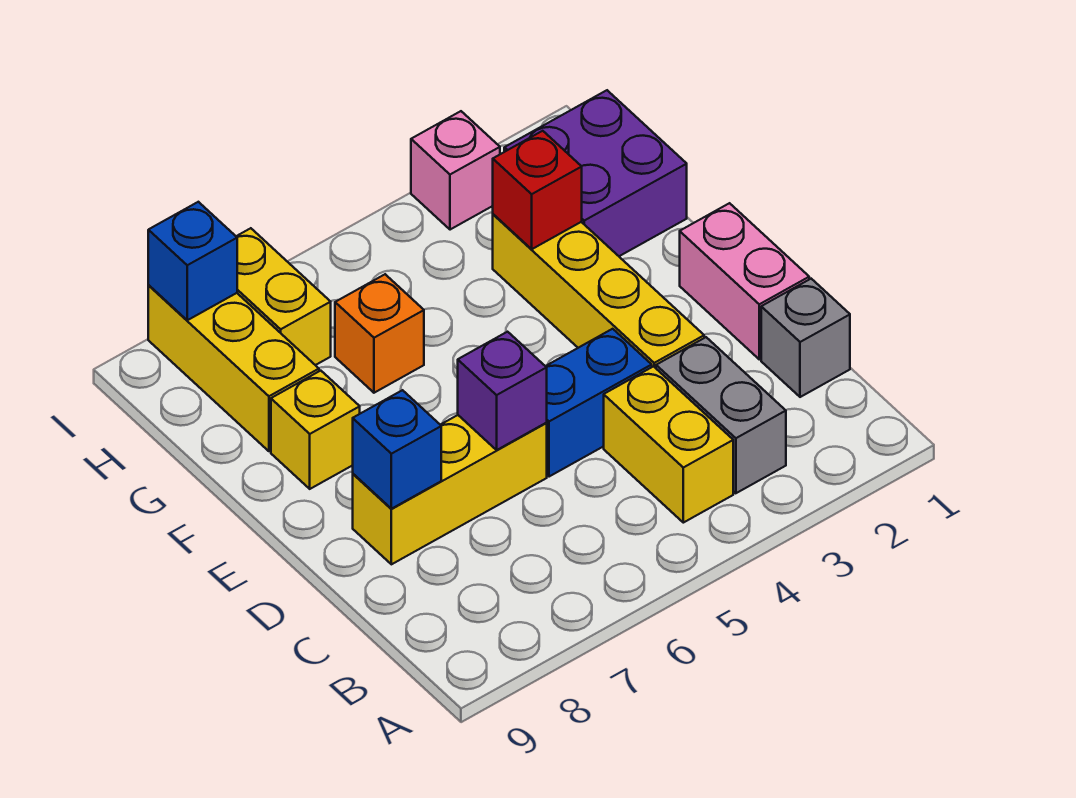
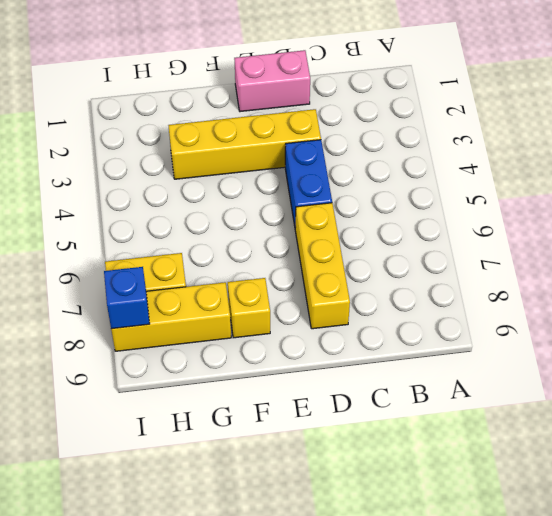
none -> grey brick B3:C3 level 1
none -> yellow brick B4:C4 level 1
none -> grey brick C1 level 1

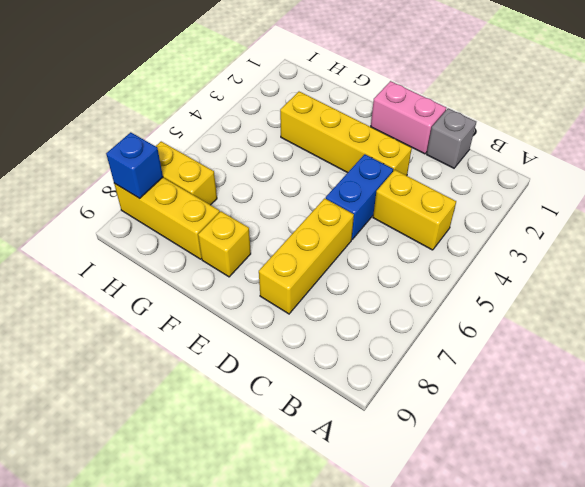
none -> grey brick B3:C3 level 1
none -> purple brick G1:H2 level 1
none -> orange brick G6 level 1

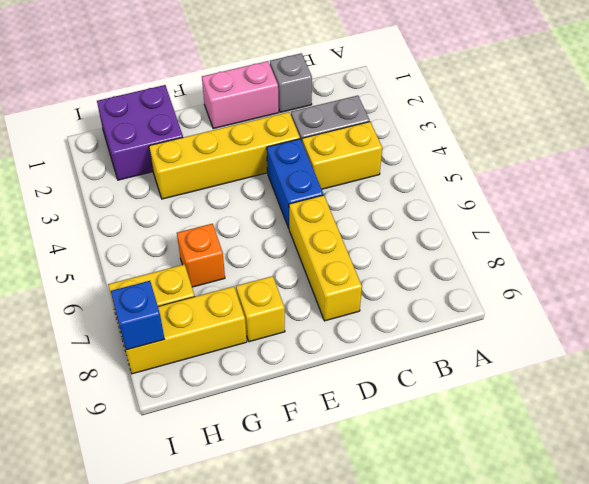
none -> pink brick I3 level 1
none -> purple brick D6 level 2
none -> blue brick D8 level 2

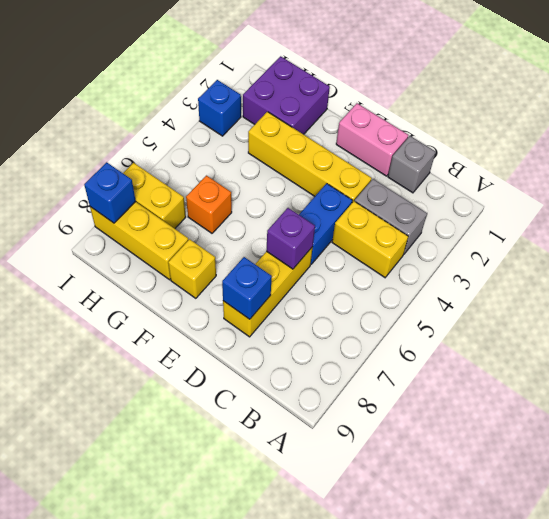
blue brick I3 level 1 -> pink brick I3 level 1
none -> red brick G3 level 2

